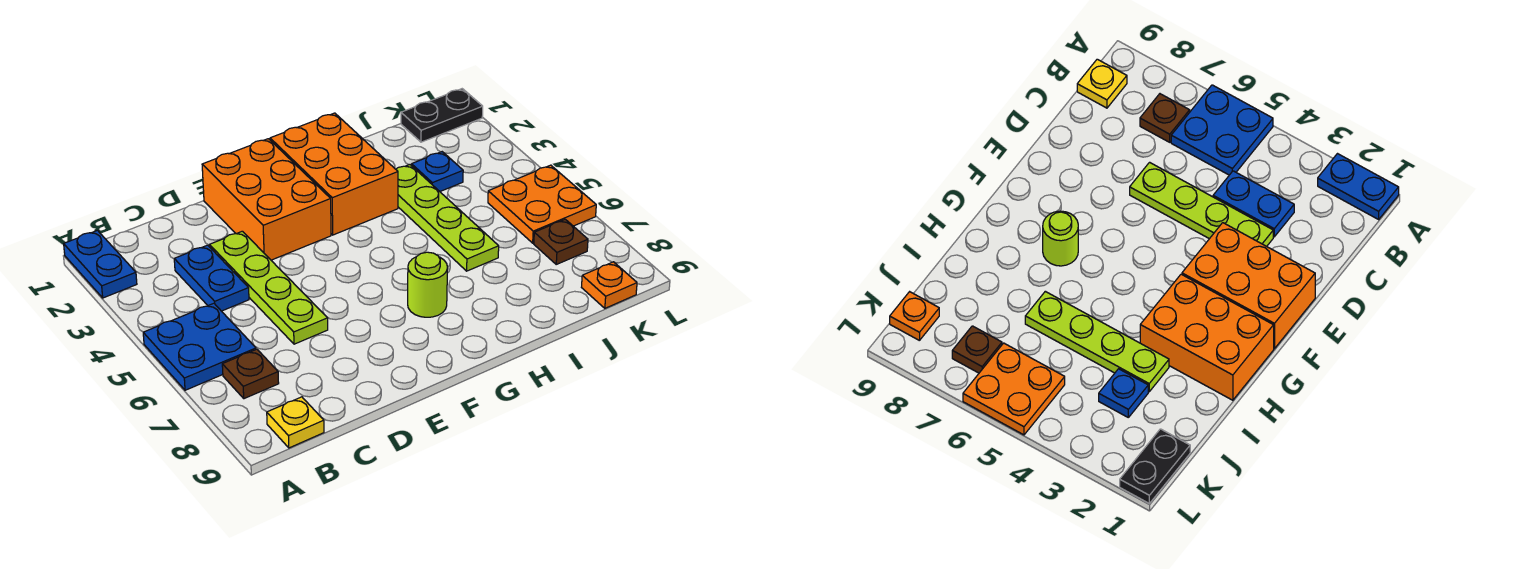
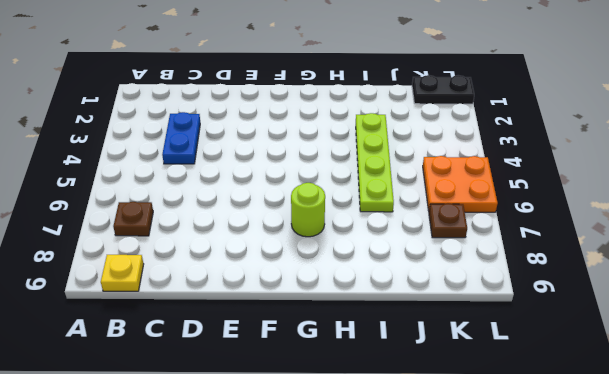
none -> blue plate A1:A2 level 1
none -> blue plate A5:B6 level 1
none -> lime plate D3:D6 level 1

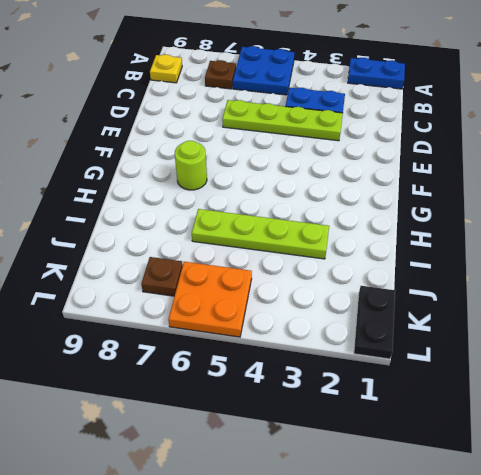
none -> orange brick E1:F3 level 1
none -> orange brick G1:H3 level 1
none -> blue plate J3 level 1

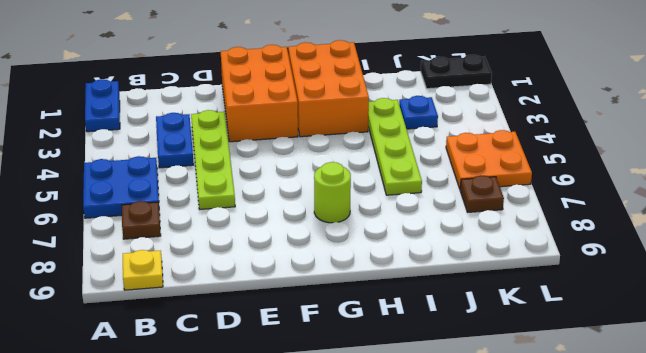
none -> orange plate K9 level 1

